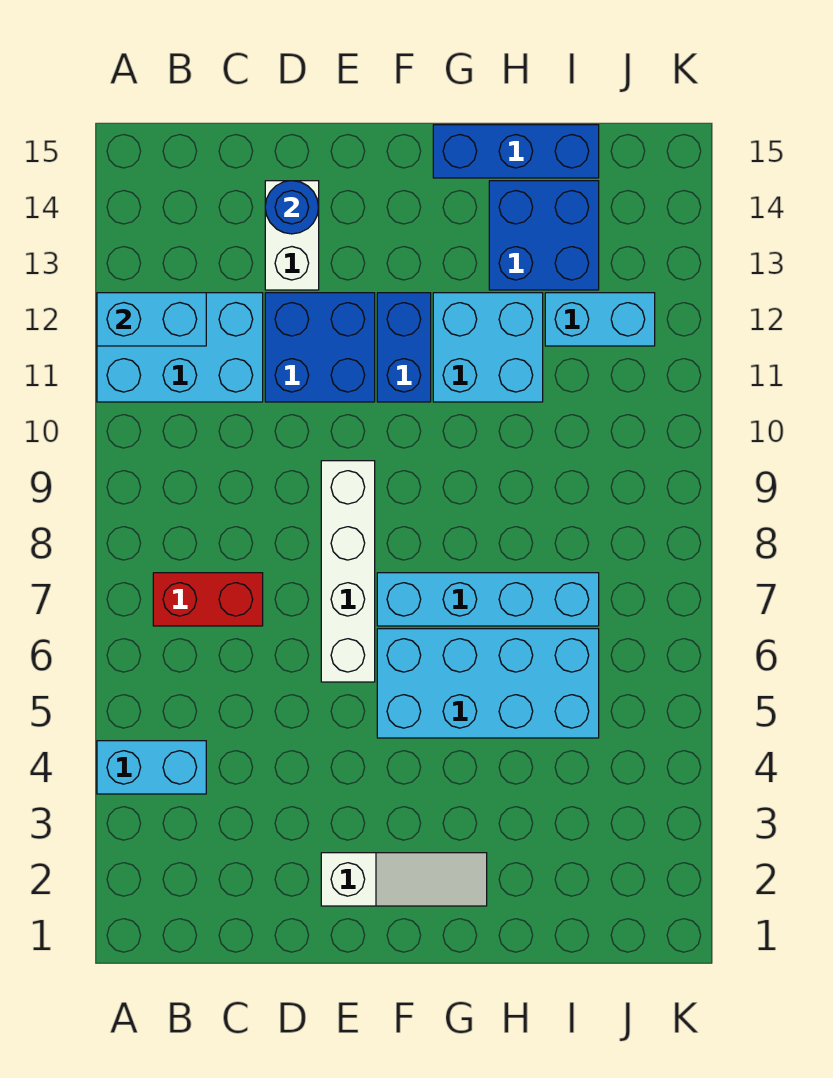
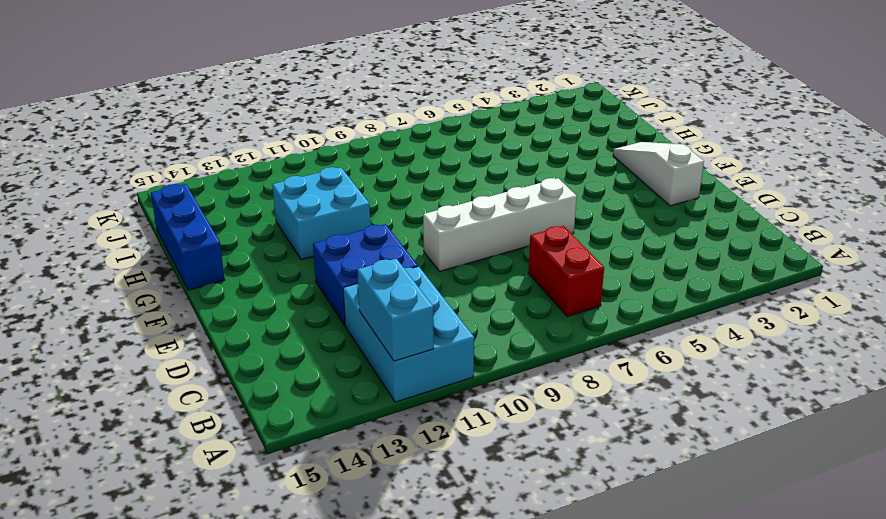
none -> cyan brick A4:B4 level 1
none -> white brick D13:D14 level 1
none -> cyan brick F5:I6 level 1

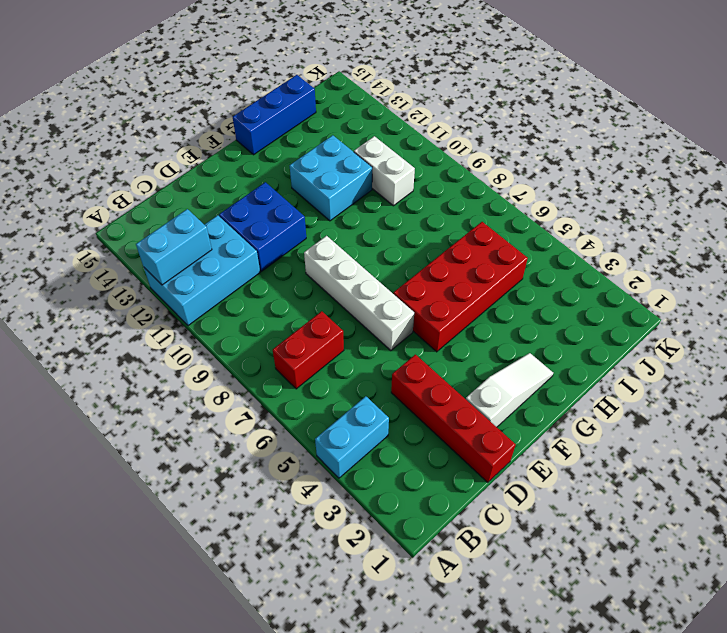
red brick D1:D4 level 1 -> none
red brick F5:I6 level 1 -> cyan brick F5:I6 level 1
white brick I10:I11 level 1 -> white brick D13:D14 level 1
none -> cyan brick F7:I7 level 1
none -> blue brick F11:F12 level 1
none -> blue brick H13:I14 level 1

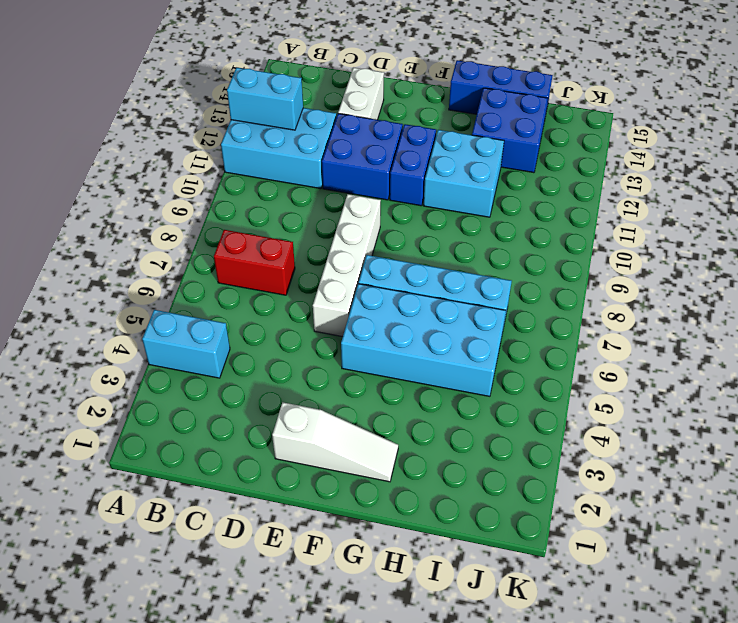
none -> cyan brick I12:J12 level 1
none -> blue round brick D14 level 2

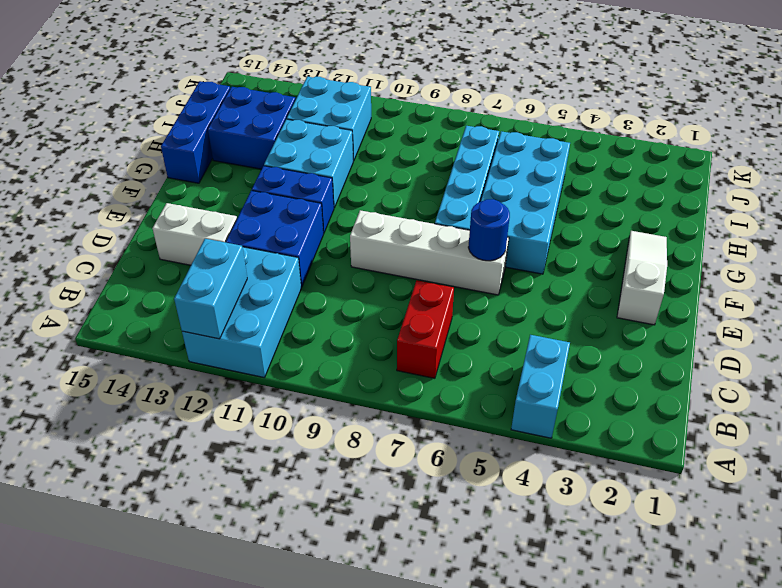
blue round brick E6 level 2 -> blue round brick D14 level 2
cyan brick I11:J12 level 1 -> cyan brick I12:J12 level 1

